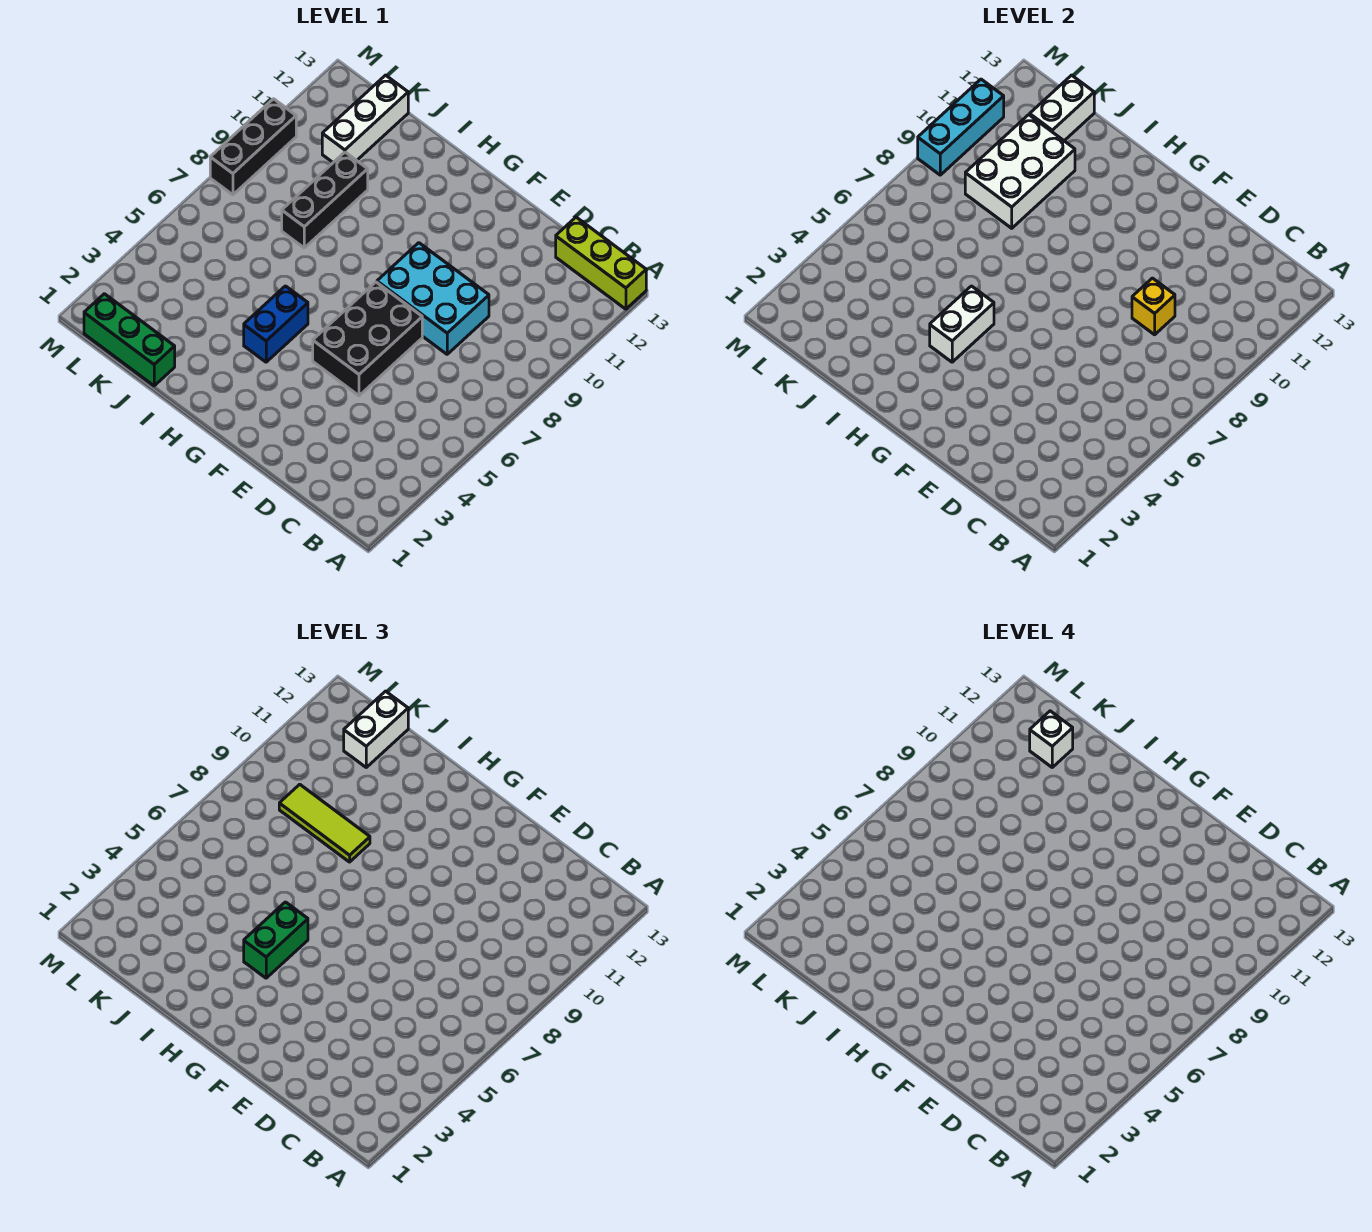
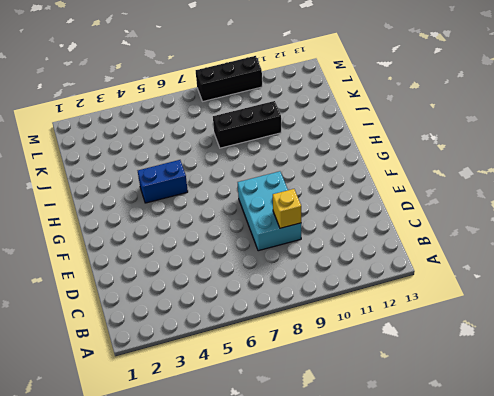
none -> lime brick A13:C13 level 1
none -> black brick E5:F7 level 1
none -> green brick J1:L1 level 1

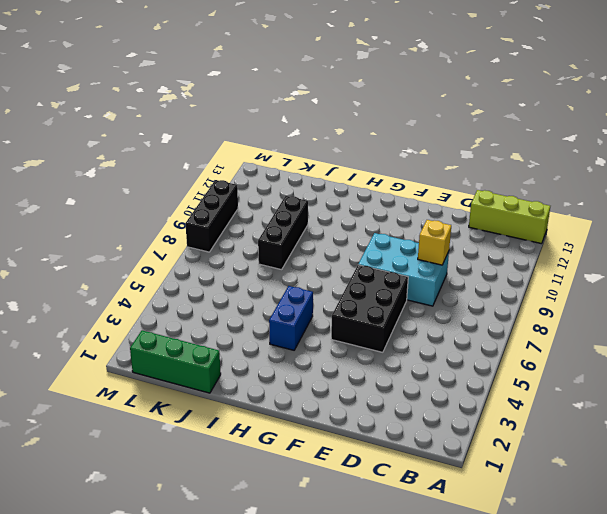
none -> white brick K11:K13 level 1
none -> white brick H4:H5 level 2
none -> white brick J9:K11 level 2

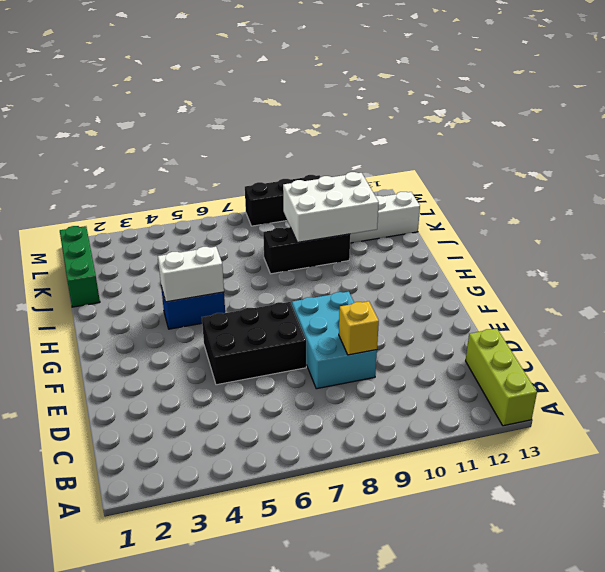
none -> white brick K12:K13 level 2
none -> cyan brick M9:M11 level 2
none -> green brick H4:H5 level 3

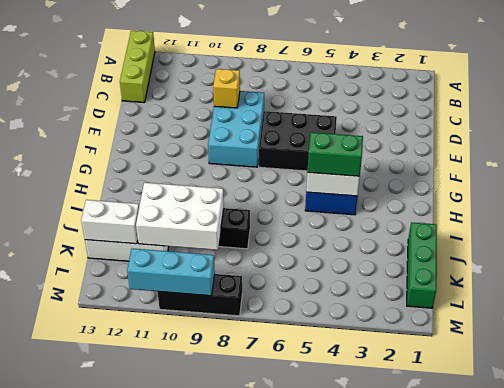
none -> lime tile I9:K9 level 3
none -> white brick K12:K13 level 3
none -> white brick K12 level 4

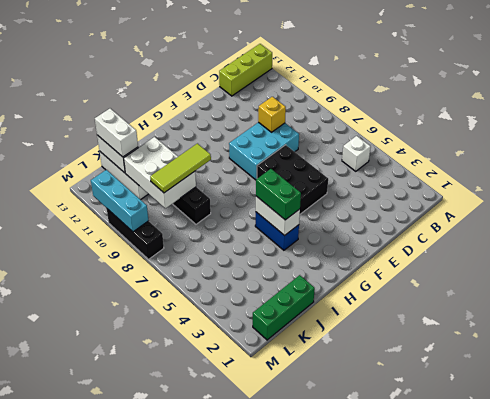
white brick B5 level 1 -> white brick K12 level 4

